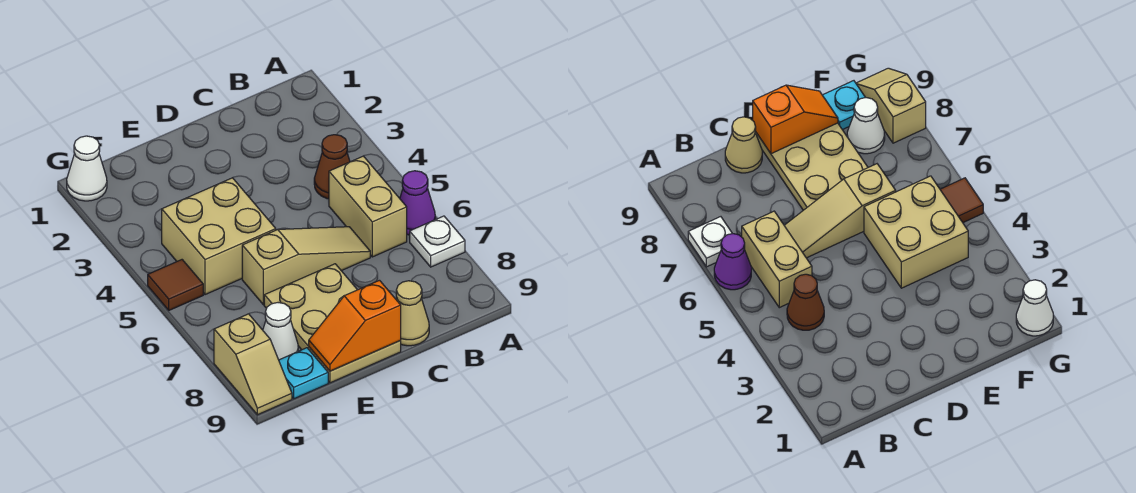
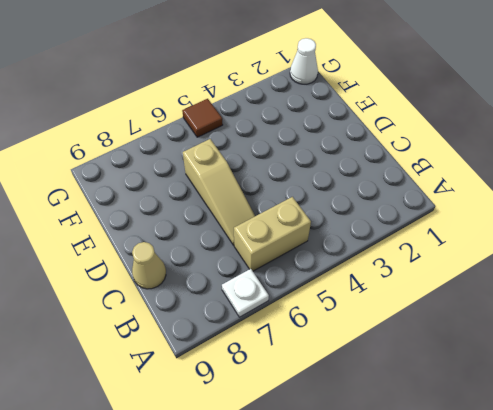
none -> purple cone A6 level 1
none -> brown cone B4 level 1
none -> tan plate D7:E9 level 1

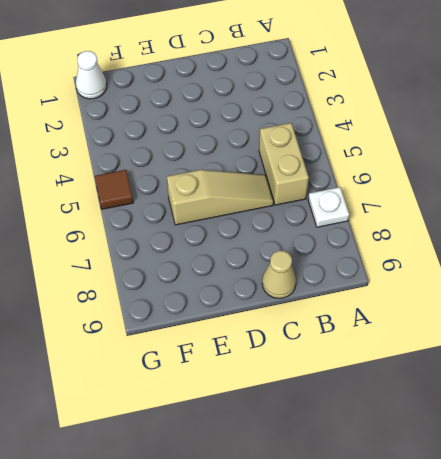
none -> purple cone A6 level 1
none -> brown cone B4 level 1
none -> tan plate D7:E9 level 1

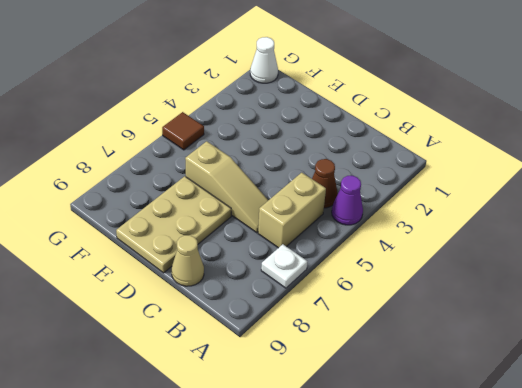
purple cone A4 level 1 -> purple cone A6 level 1
none -> tan brick E4:F5 level 1
none -> white cone F8 level 1
none -> cyan plate F9 level 1

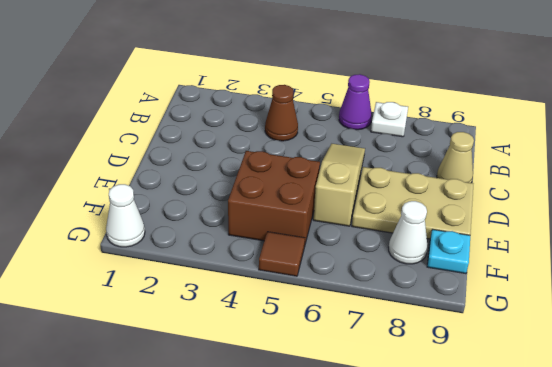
brown brick E4:F5 level 1 -> tan brick E4:F5 level 1
none -> tan brick B5:B6 level 1
none -> tan slope G8:G9 level 1 top 8
none -> orange slope D9:E9 level 2 top D

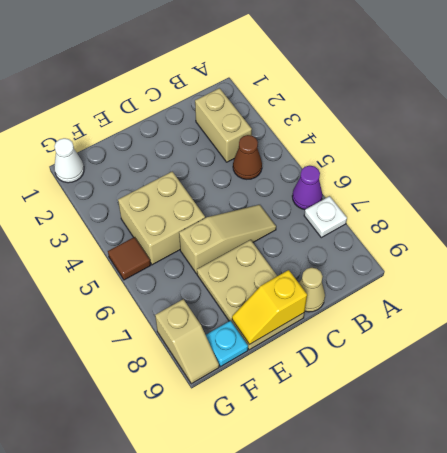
tan brick B2:B3 level 1 -> tan brick B5:B6 level 1
yellow slope D9:E9 level 2 top D -> orange slope D9:E9 level 2 top D
none -> white cone F8 level 1

